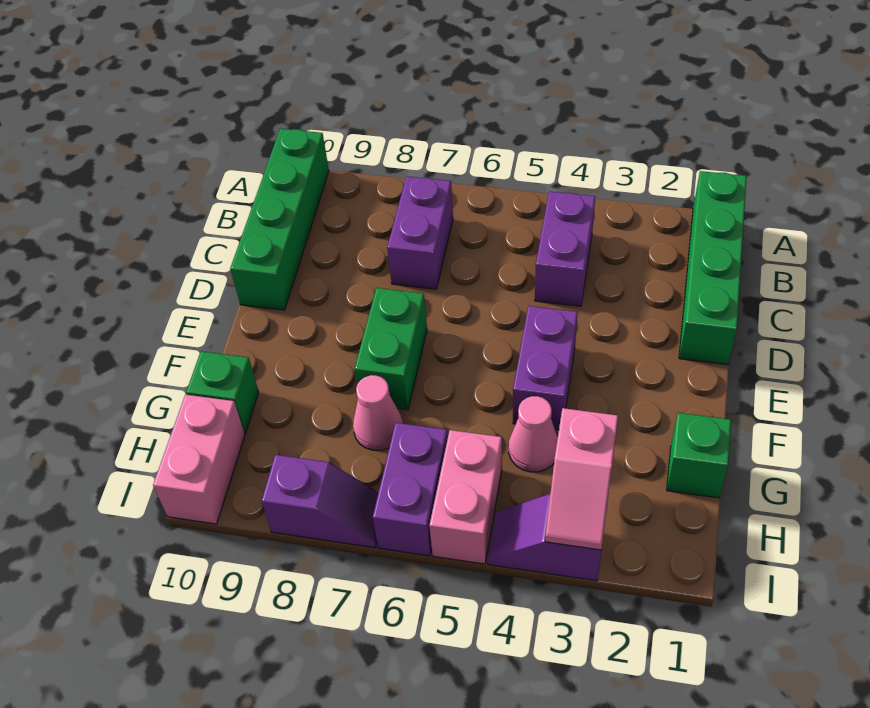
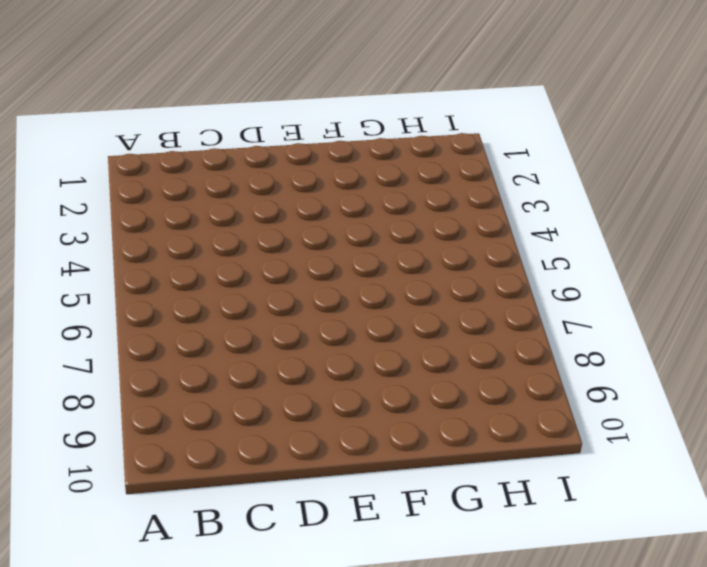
none -> green brick A1:D1 level 1
none -> green brick A10:D10 level 1
none -> purple brick B4:C4 level 1

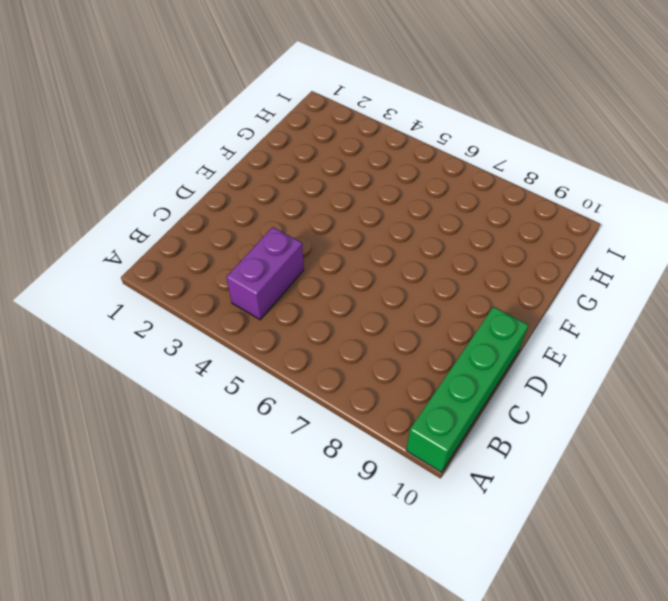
none -> green brick A1:D1 level 1
none -> purple brick B7:C7 level 1
none -> purple brick E4:F4 level 1

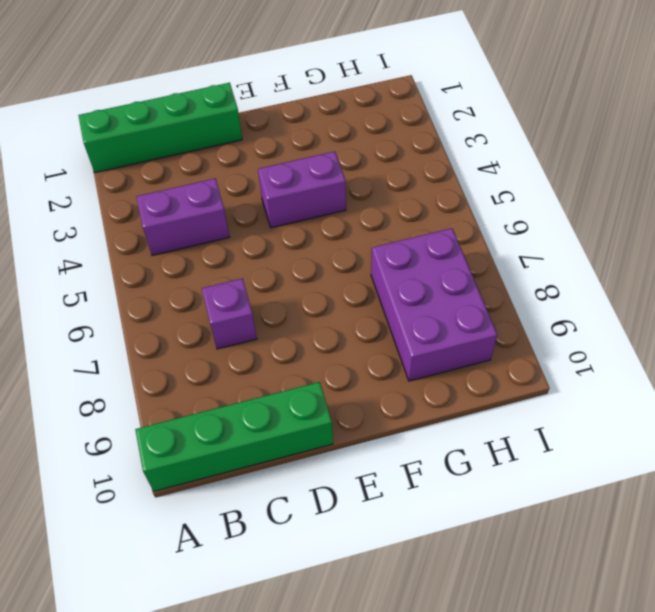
purple brick C7 level 1 -> purple brick B7:C7 level 1
purple brick G7:H9 level 1 -> pink cone G7 level 1
none -> green brick E7:F7 level 1
none -> green brick G1 level 1
none -> pink cone G4 level 1

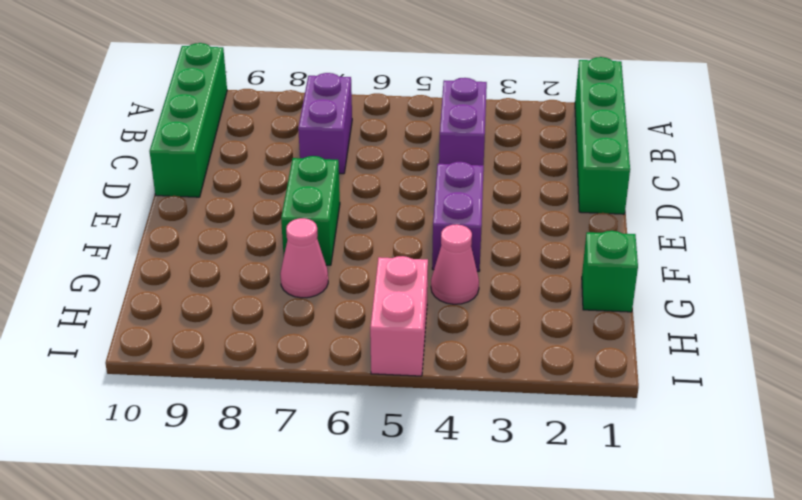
none -> green brick G10 level 1
none -> purple brick H6:I6 level 1
none -> pink brick H10:I10 level 1

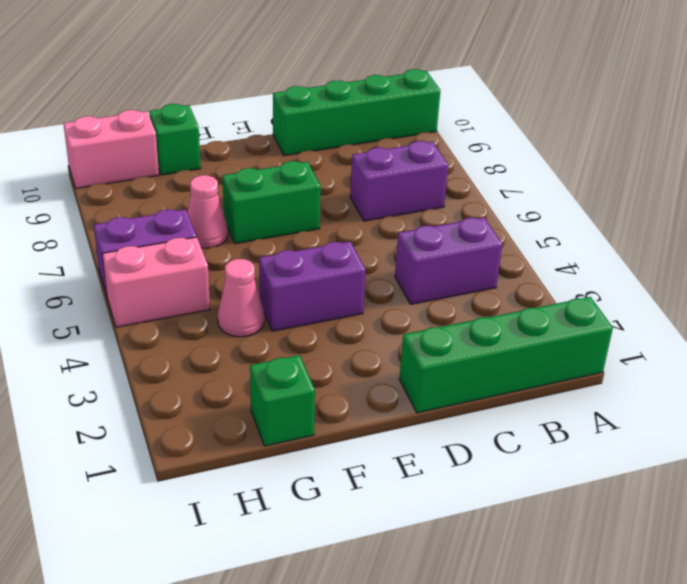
none -> purple slope I3:I4 level 1 top 3
none -> purple slope I7:I8 level 1 top 8
none -> pink slope H3:I3 level 2 top H

